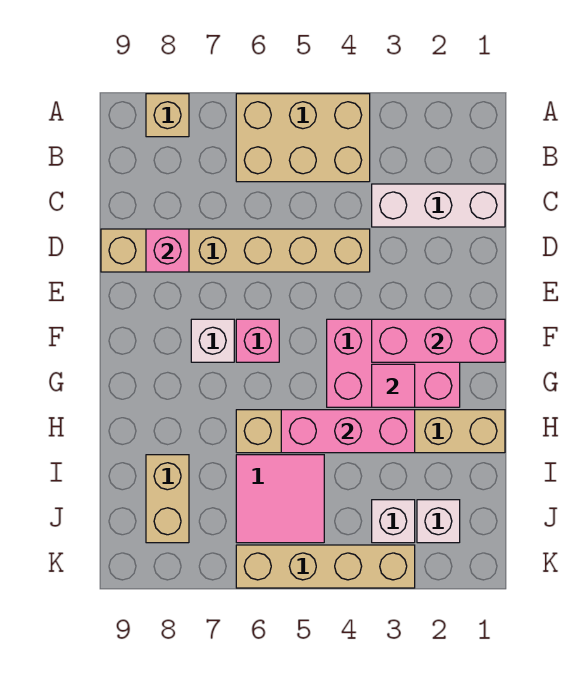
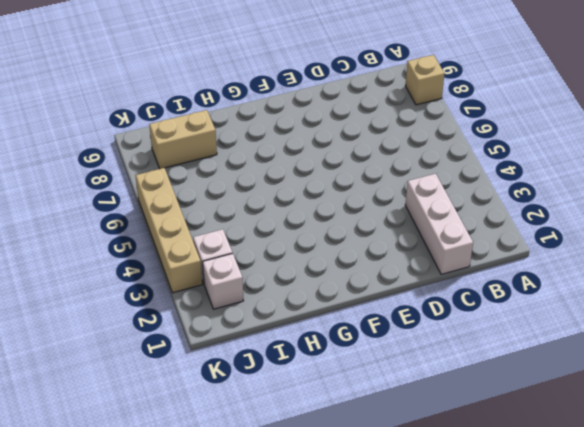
none -> tan brick A4:B6 level 1
none -> tan brick D4:D9 level 1
none -> pink brick F2:G4 level 1

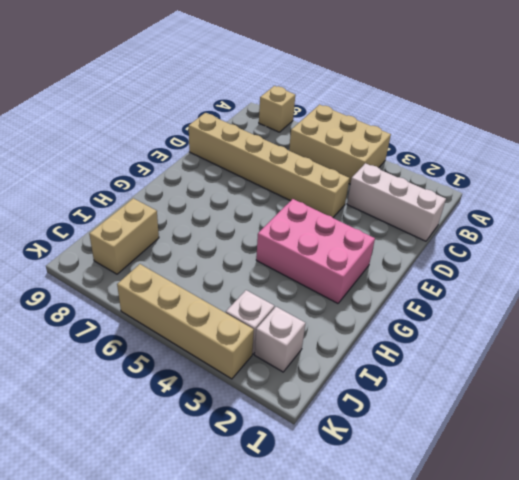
none -> pink brick F6 level 1
none -> white brick F7 level 1
none -> tan brick H1:H6 level 1

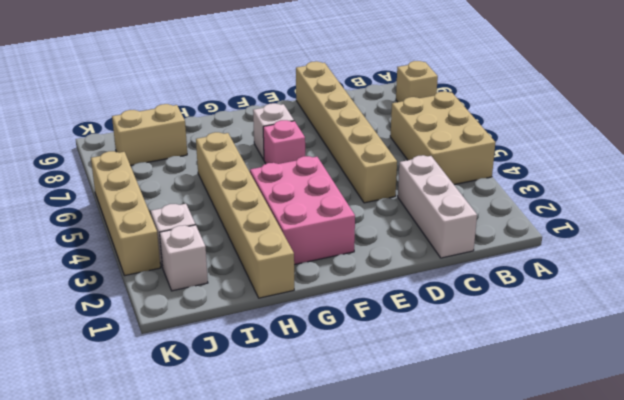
none -> pink tile I5:J6 level 1
none -> pink brick D8 level 2
none -> pink brick F1:F3 level 2

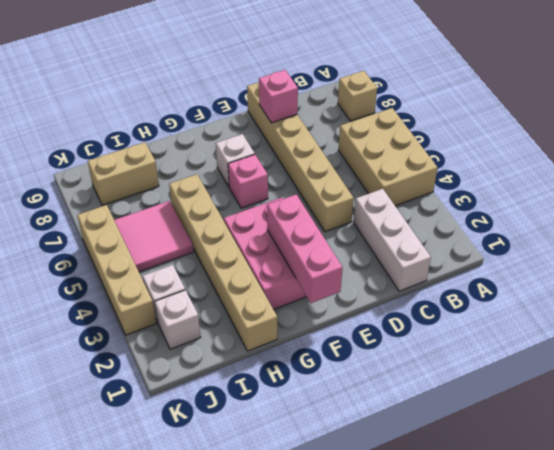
none -> pink tile G3 level 2
none -> pink brick H3:H5 level 2

